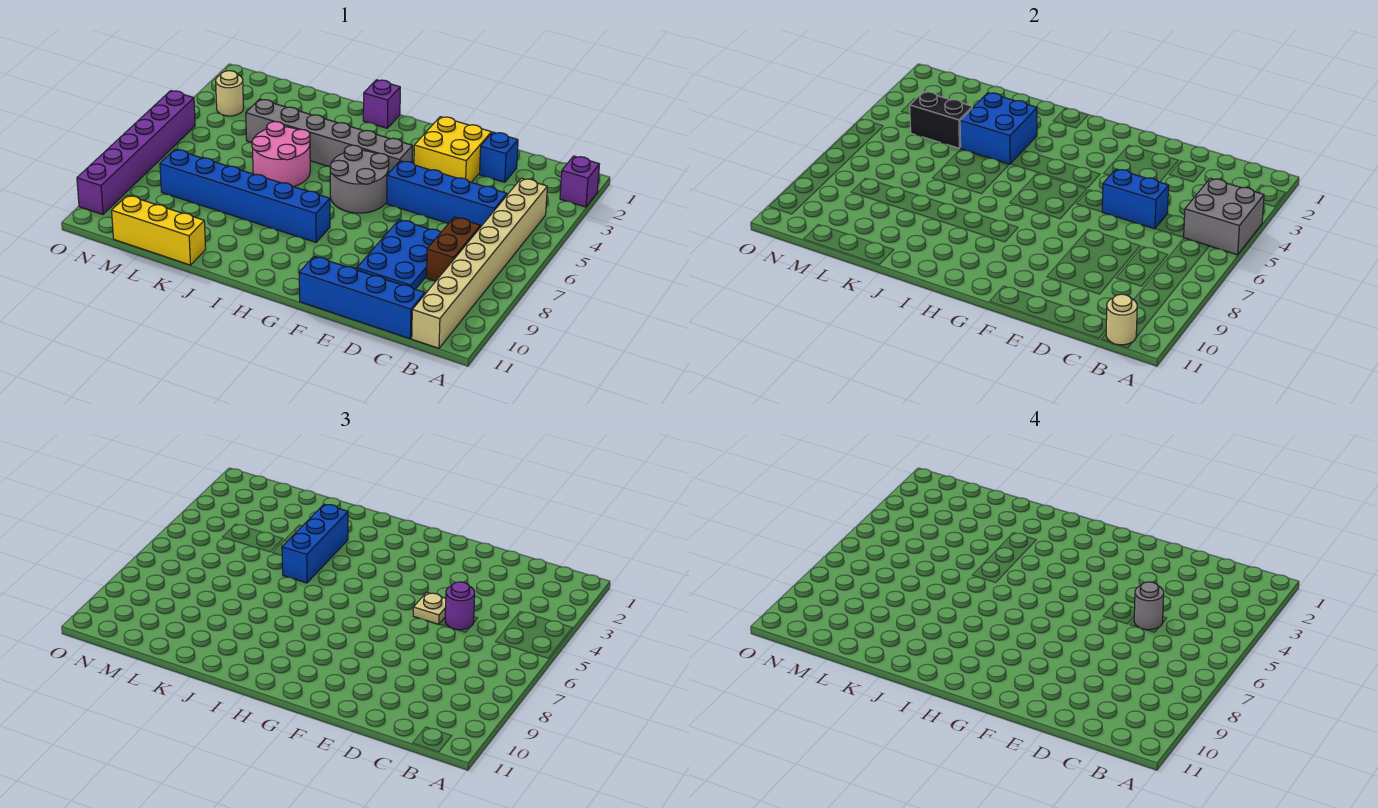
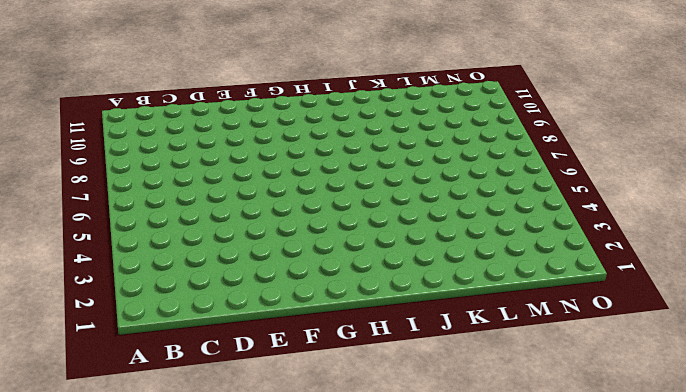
none -> purple brick A2 level 1
none -> tan brick B4:B11 level 1
none -> blue brick C5:F5 level 1

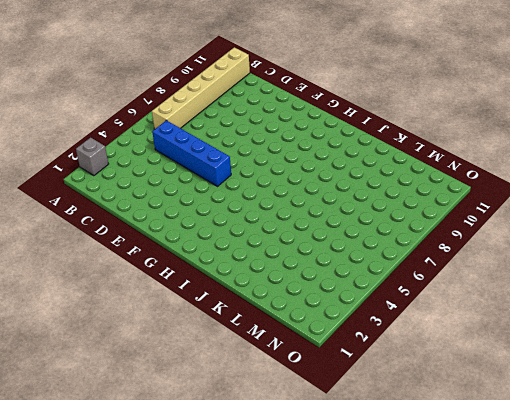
grey brick A2 level 1 -> purple brick A2 level 1
tan brick B6:B11 level 1 -> tan brick B4:B11 level 1
none -> brown brick C7:C8 level 1
none -> blue brick C11:F11 level 1
none -> blue brick D2 level 1

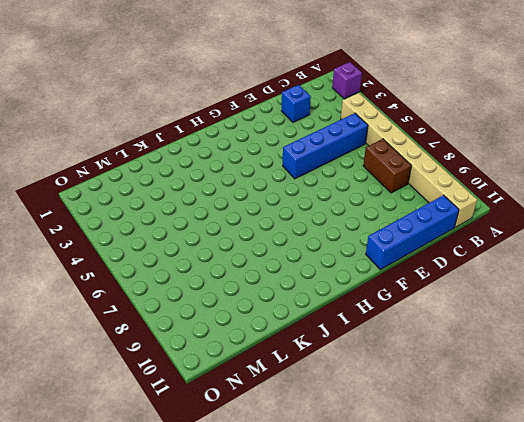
none -> blue plate D7:E9 level 1
none -> yellow brick E2:F3 level 1
none -> grey brick G4:L4 level 1

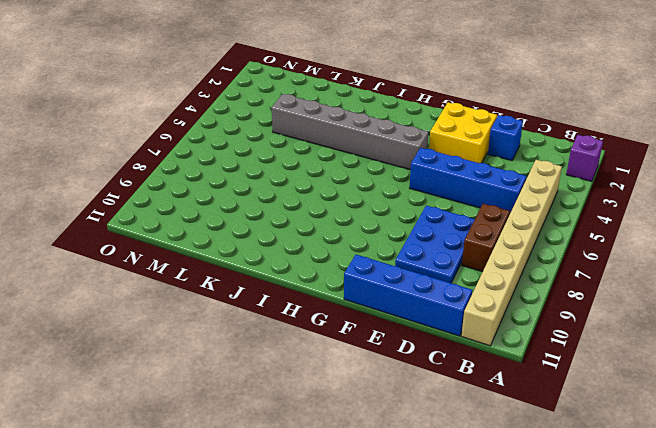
none -> grey round brick G5:H6 level 1
none -> blue brick H8:M8 level 1
none -> purple brick I1 level 1

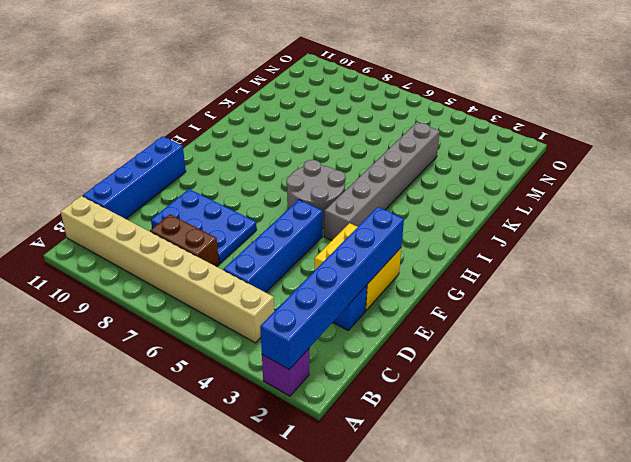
blue brick A2:F2 level 2 -> blue brick H8:M8 level 1
none -> purple brick I1 level 1
none -> pink round brick J5:K6 level 1
none -> yellow brick K11:M11 level 1

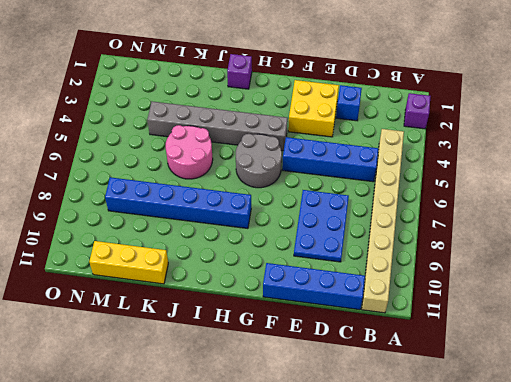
none -> brown brick C7:C8 level 1
none -> tan round brick N3 level 1
none -> purple brick O5:O10 level 1

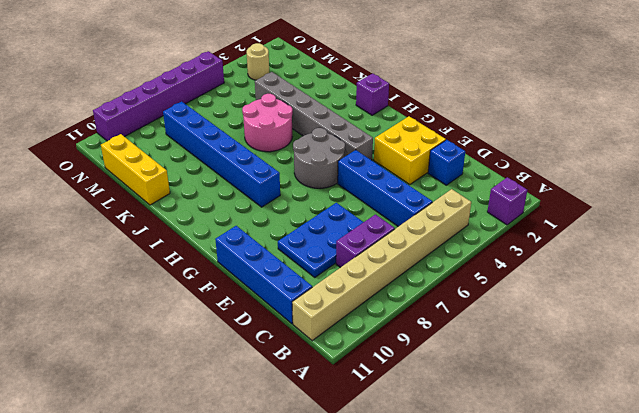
purple brick C7:C8 level 1 -> brown brick C7:C8 level 1
none -> grey brick A4:B5 level 2
none -> tan round brick B11 level 2
none -> blue brick D5:E5 level 2

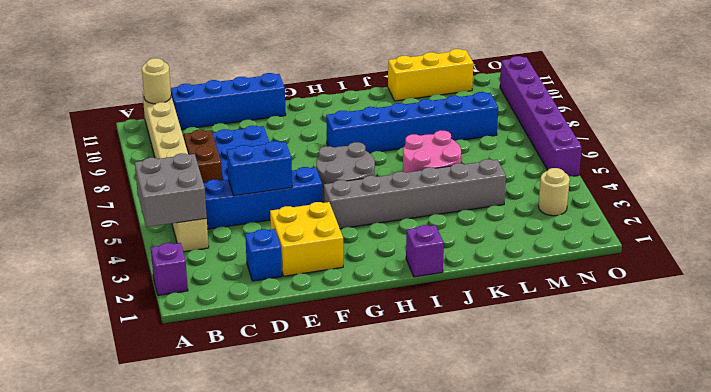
none -> blue brick J3:K4 level 2
none -> black brick L4:M4 level 2
none -> purple round brick D5 level 3

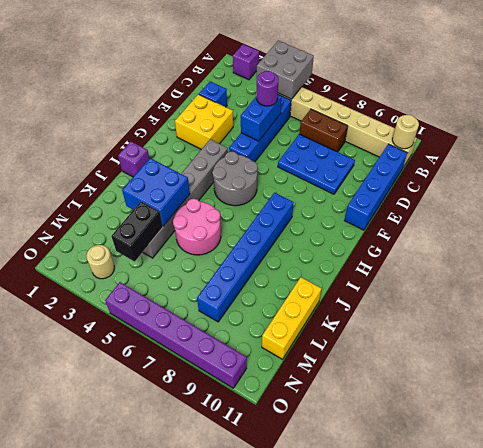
none -> tan plate E5 level 3
none -> blue brick J3:J5 level 3
none -> grey round brick D5 level 4

